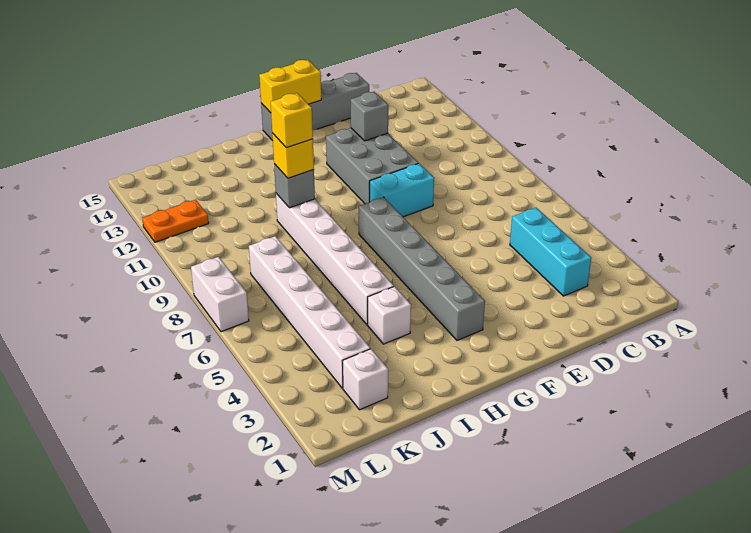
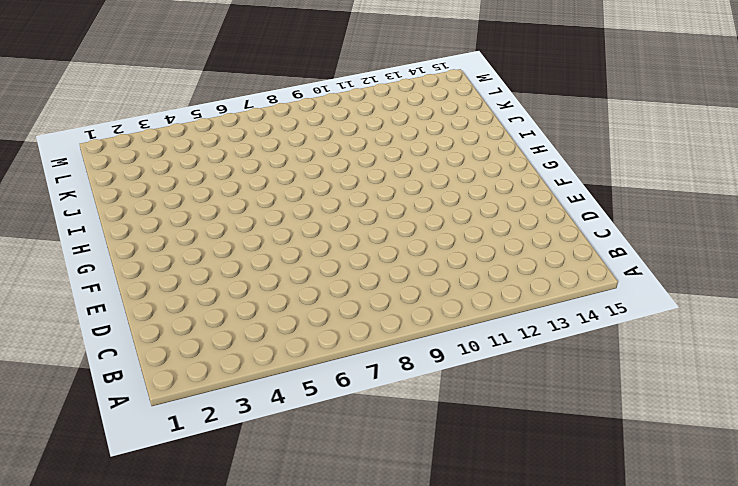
none -> cyan brick C3:C5 level 1
none -> grey brick D15:G15 level 1
none -> cyan brick E9:F9 level 1

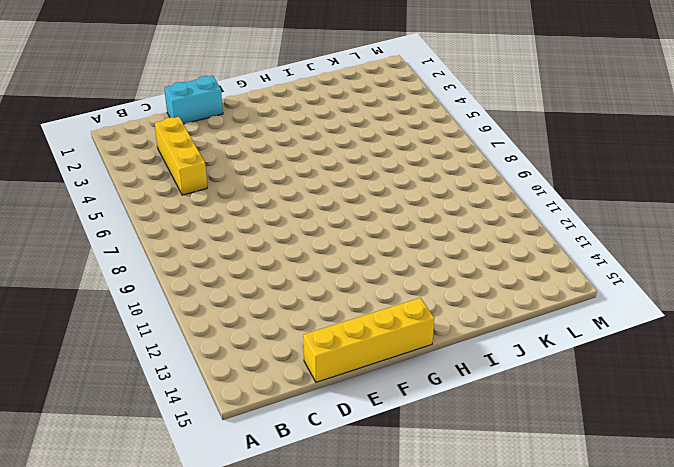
yellow brick C3:C5 level 1 -> cyan brick C3:C5 level 1
cyan brick D1:E1 level 1 -> cyan brick E9:F9 level 1
yellow brick D15:G15 level 1 -> grey brick D15:G15 level 1
none -> grey brick E10:F12 level 1
none -> grey brick G3:G8 level 1
none -> white brick I4 level 1

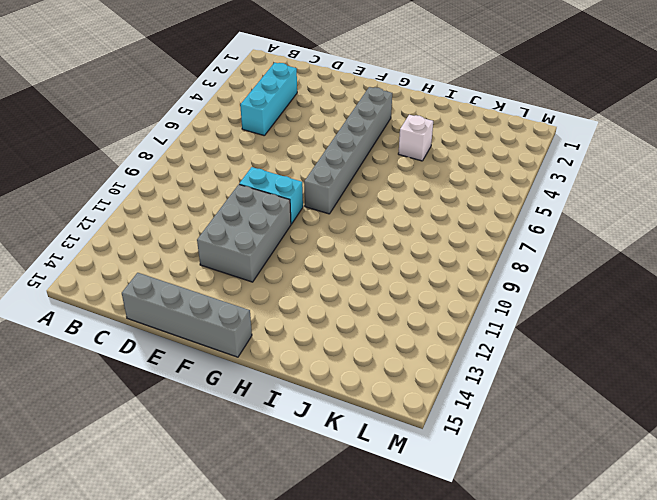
none -> white brick I5:I10 level 1
none -> white brick K2 level 1
none -> white brick K3:K8 level 1

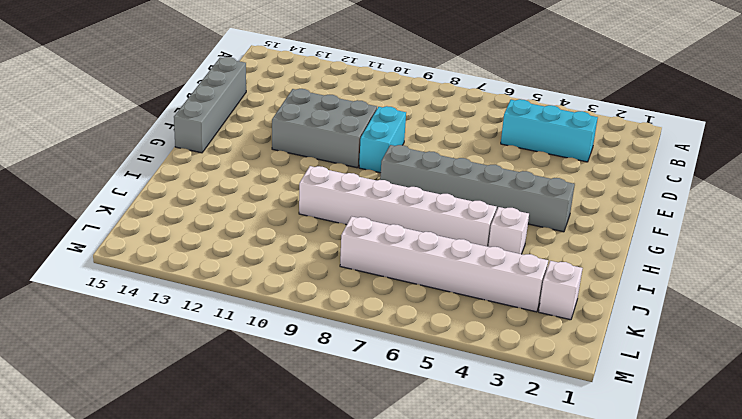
none -> orange plate L12:M12 level 1
none -> white brick M7:M8 level 1
none -> grey brick E12 level 2

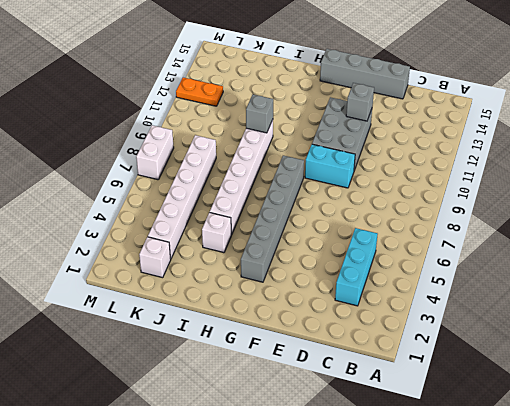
none -> yellow brick F15:G15 level 2
none -> yellow brick I10 level 3
none -> yellow brick I10 level 4

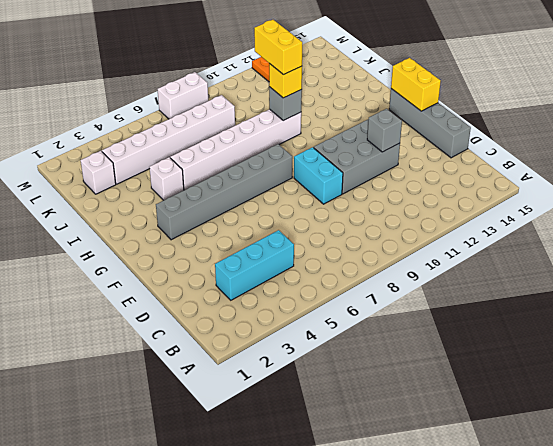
yellow brick I10:J10 level 4 -> yellow brick I10 level 4

